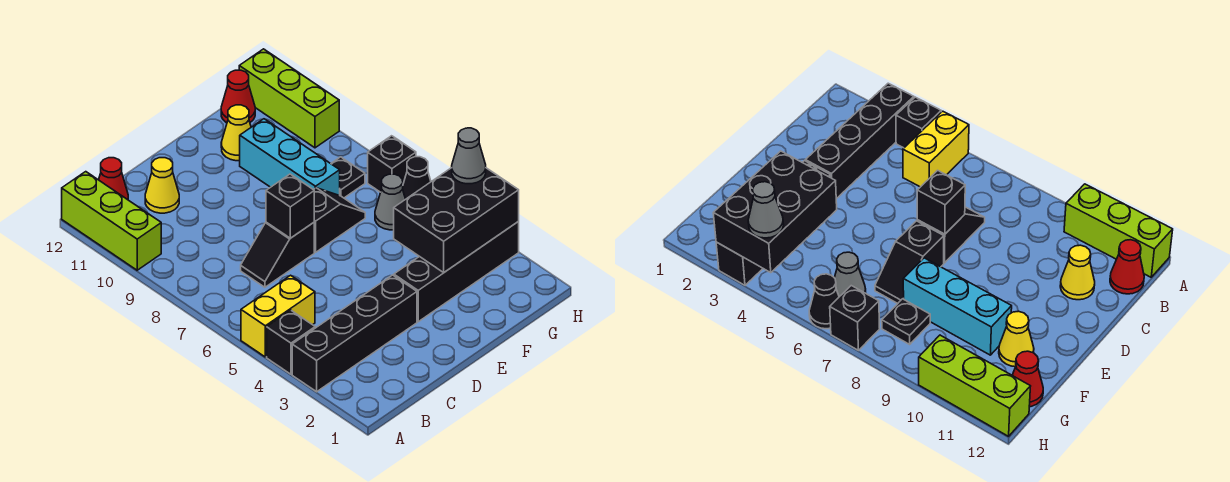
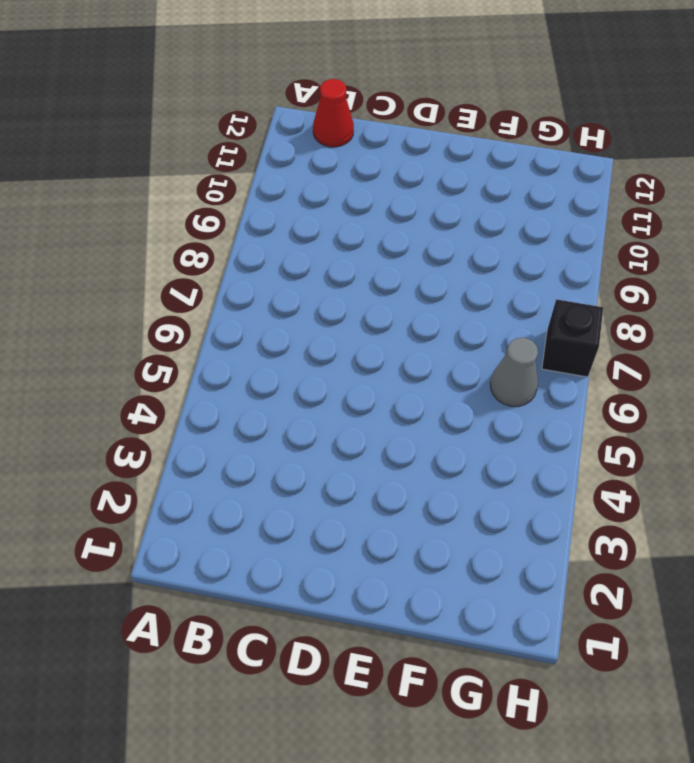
none -> black brick A3:D3 level 1
none -> black brick A4 level 1
none -> yellow brick A5:B5 level 1

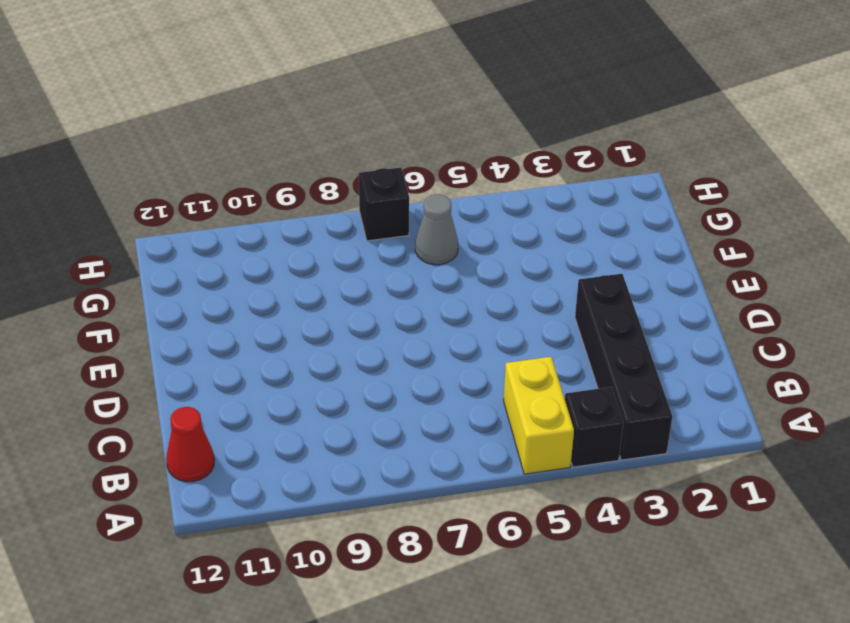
none -> lime brick A10:A12 level 1
none -> black slope C7:D7 level 1 top D
none -> yellow cone C11 level 1

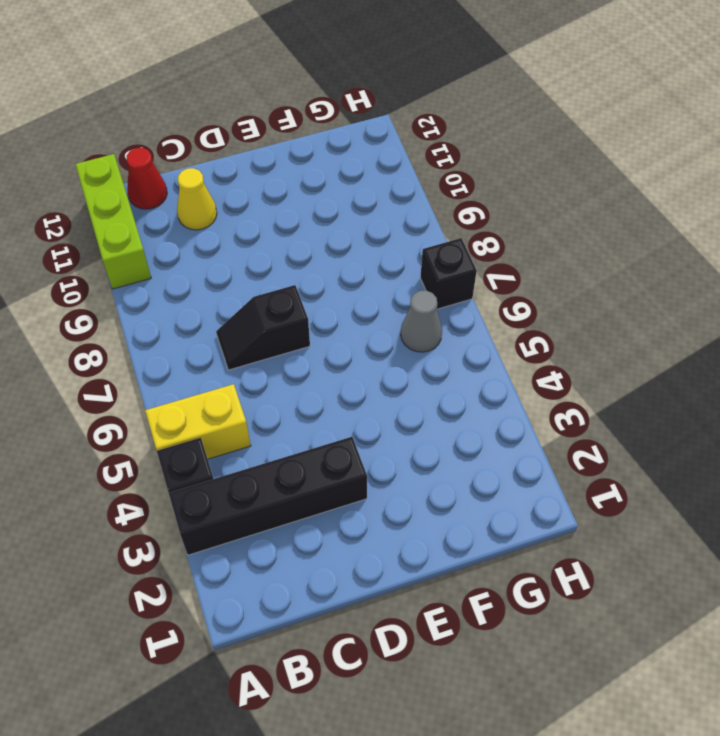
none -> black brick E3:H3 level 1
none -> black slope E7:F7 level 1 top E
none -> cyan brick F8:F10 level 1

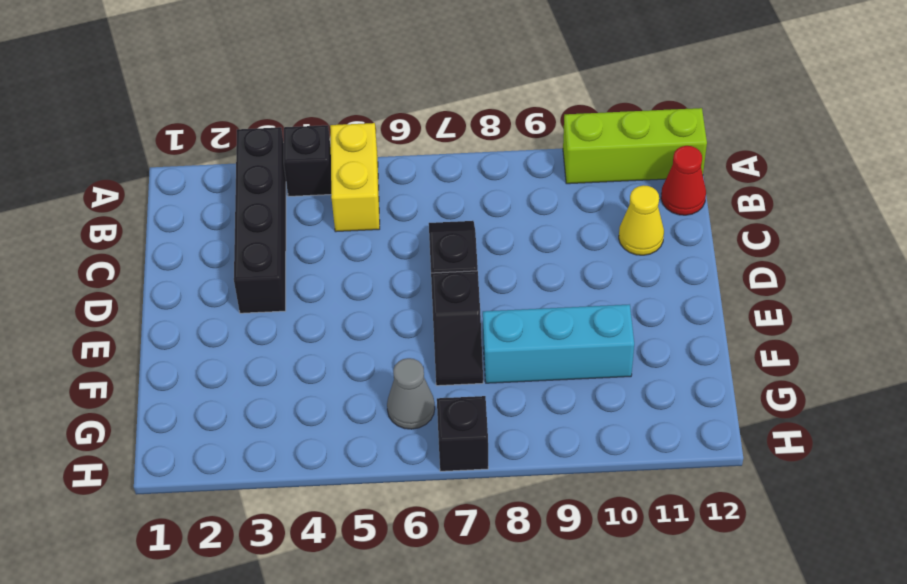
none -> black brick E3:H3 level 1
none -> yellow cone F11 level 1
none -> black plate G8 level 1

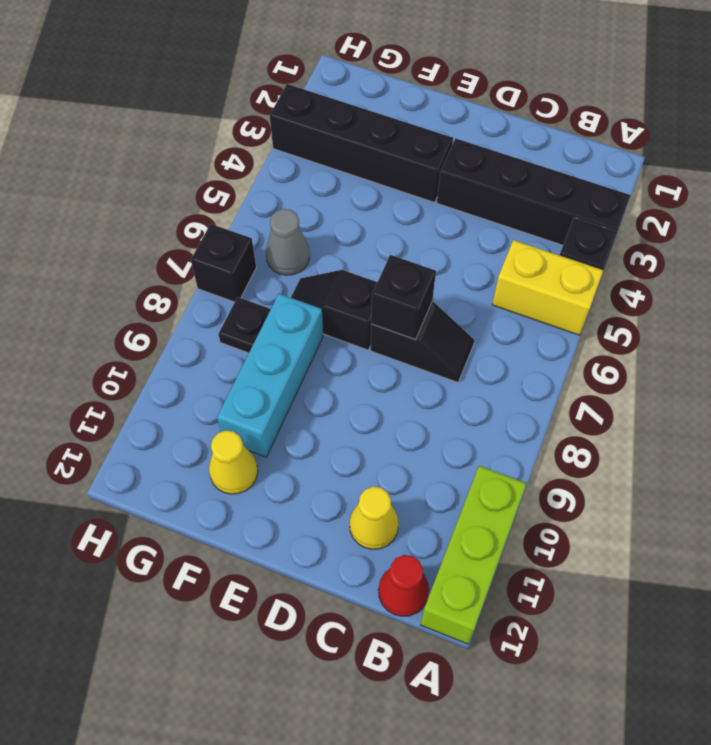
none -> red cone G12 level 1
none -> black cone H6 level 1
none -> lime brick H10:H12 level 1

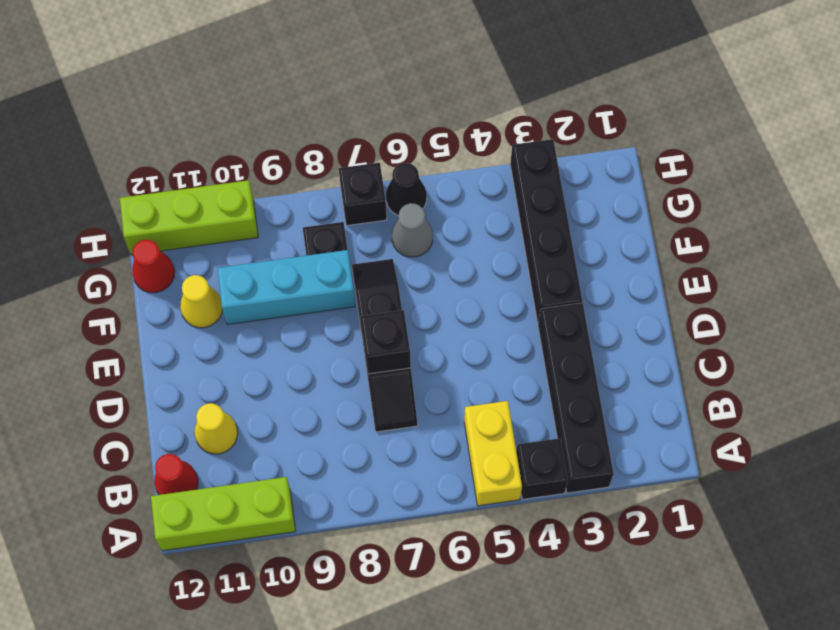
none -> black brick F3:H4 level 2
none -> grey cone H4 level 3

